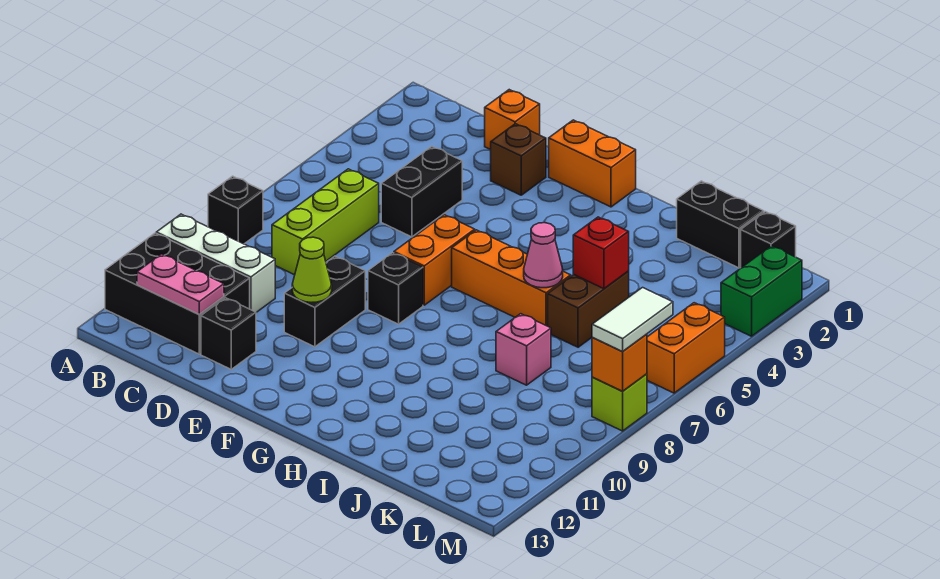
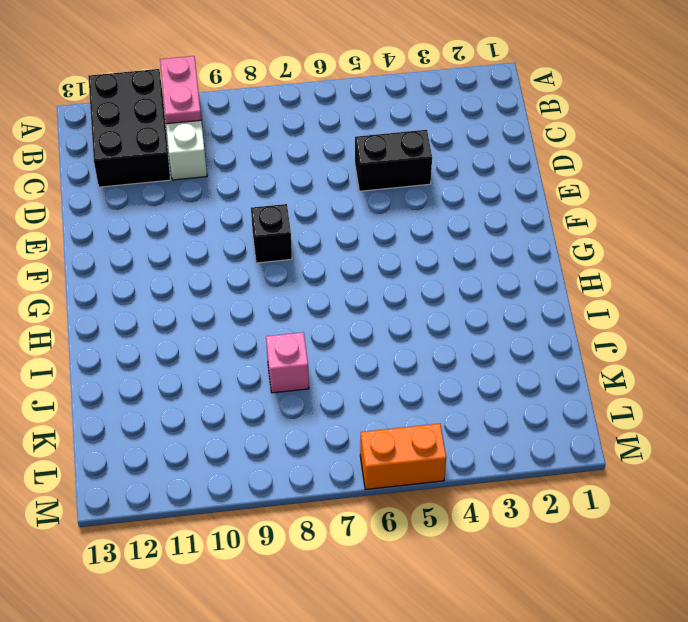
pink plate A10:B10 level 2 -> pink plate B12:C12 level 2
none -> black brick A8 level 1
none -> lime brick C6:C8 level 1
none -> orange brick D1 level 1

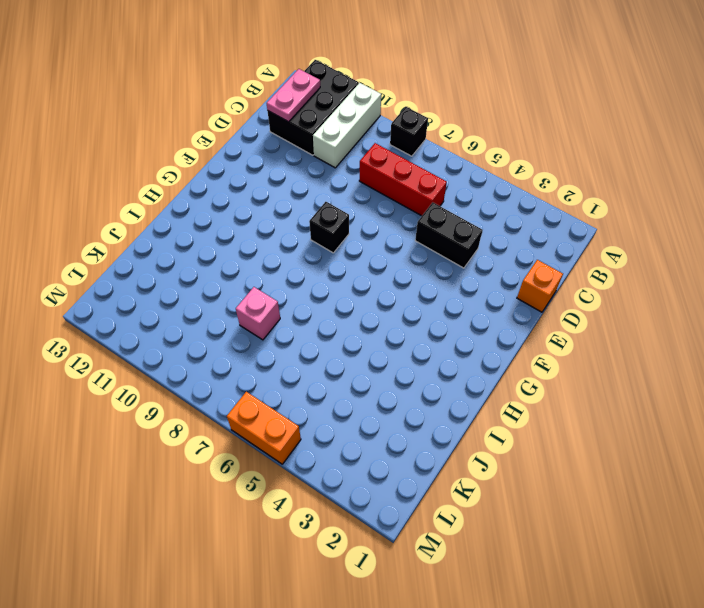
red brick C6:C8 level 1 -> lime brick C6:C8 level 1
none -> black brick D12 level 1
none -> brown brick E2 level 1
none -> black brick E9:E10 level 1

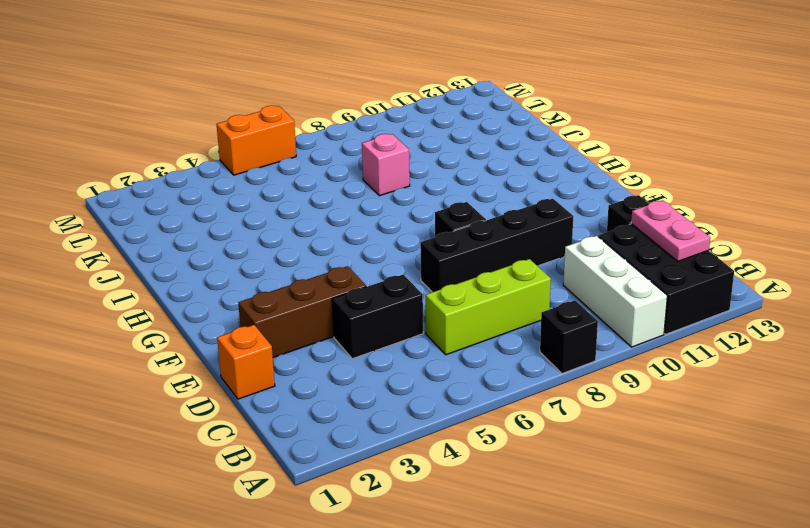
brown brick E2:E4 level 1 -> brown brick E2 level 1
black brick E7:E10 level 1 -> black brick E9:E10 level 1
none -> orange brick F1:G1 level 1
none -> orange brick F6:F7 level 1
none -> orange brick G6:I6 level 1

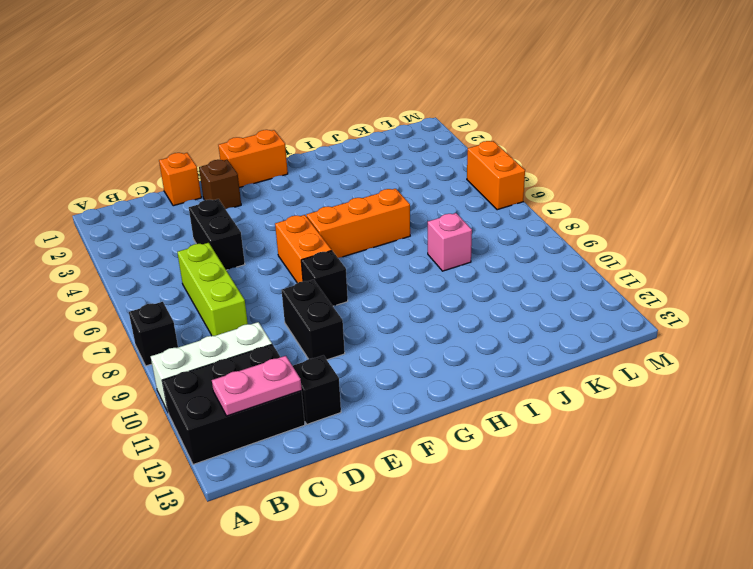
none -> black brick J1:K1 level 1
none -> brown brick J5:J6 level 1
none -> black brick L1 level 1

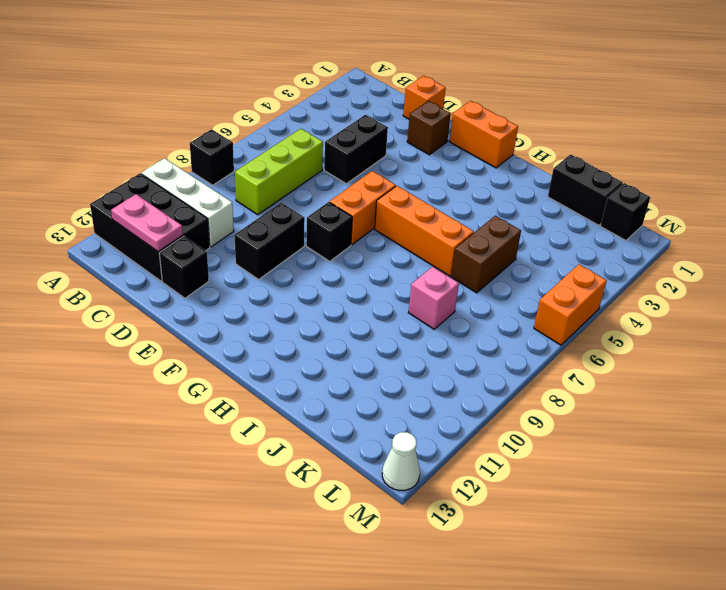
white cone M13 level 1 -> none
none -> green brick M2:M3 level 1
none -> lime brick M8 level 1
none -> lime cone E10 level 2

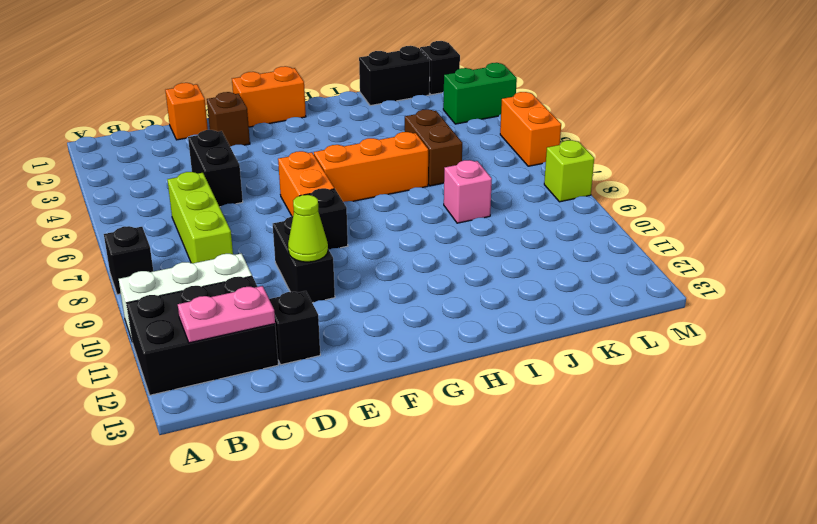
green brick L3:M3 level 1 -> green brick M2:M3 level 1
none -> pink cone I6 level 2
none -> red brick J5 level 2
none -> orange brick M8 level 2

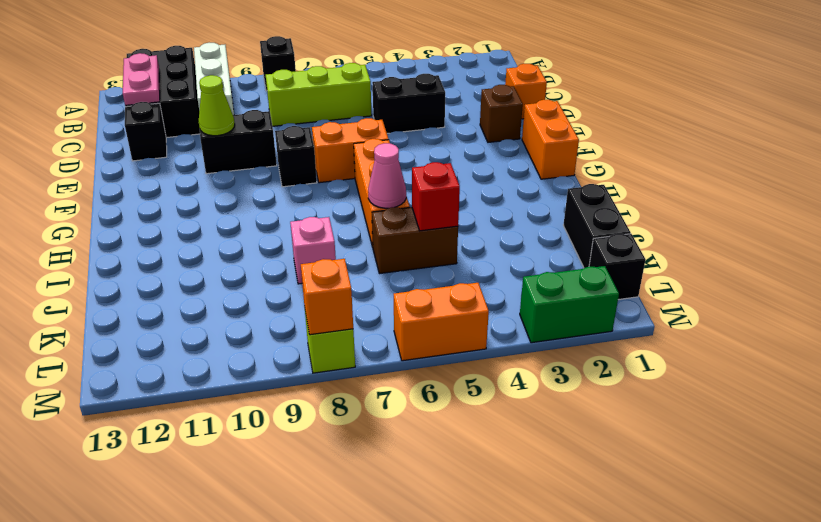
none -> white tile M7:M8 level 3

